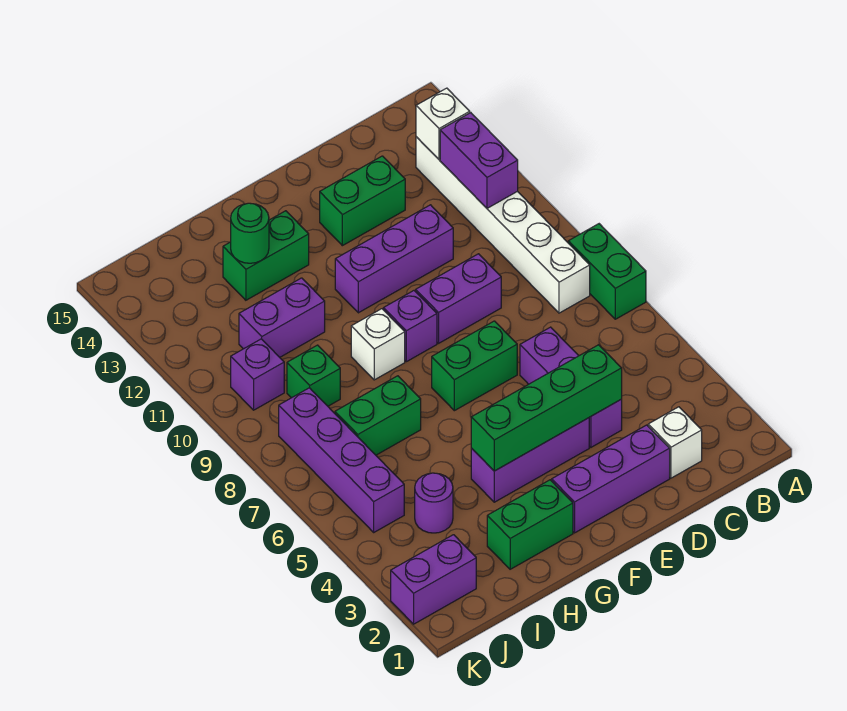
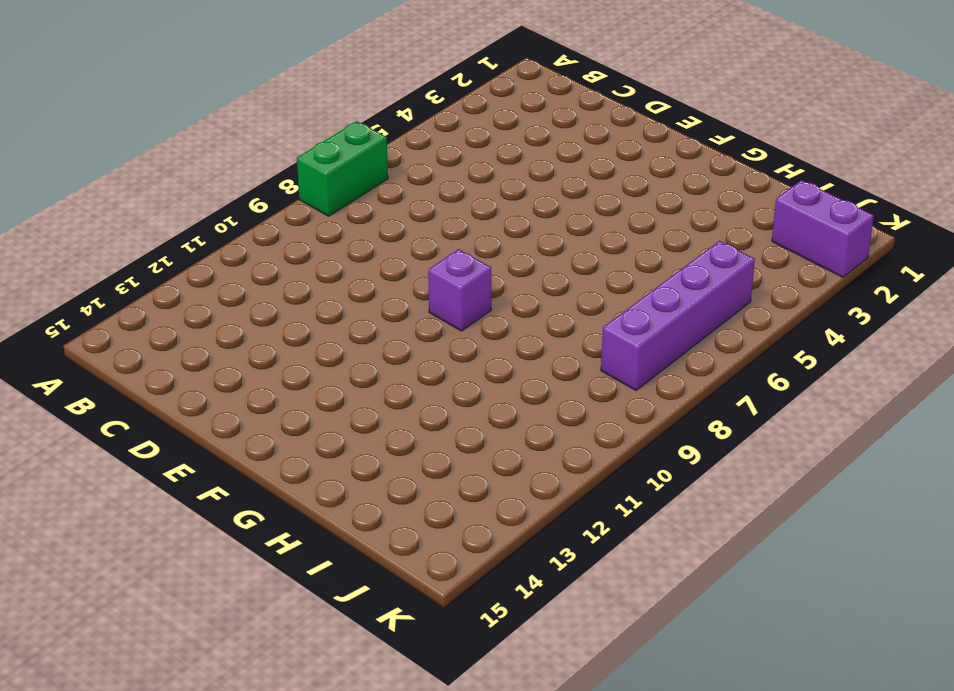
none -> white brick B8:B13 level 1
none -> white brick C2 level 1
none -> purple brick D2:F2 level 1

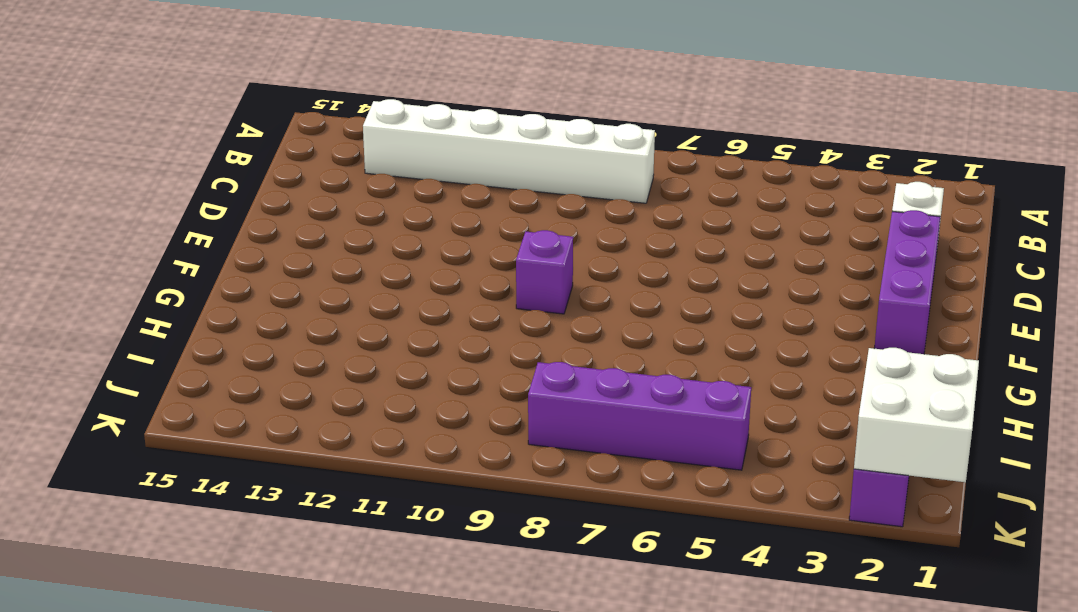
white brick J1:K2 level 2 -> none
none -> green brick A7:A8 level 1
none -> purple brick D4:D6 level 1
none -> purple brick D9:E9 level 1

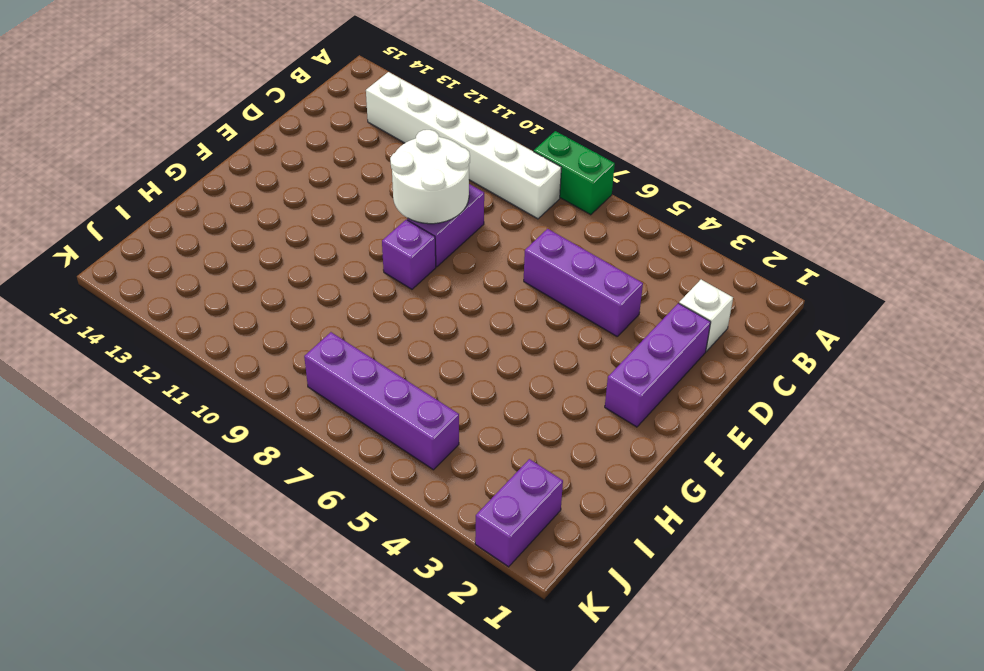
white round brick D9:E10 level 2 -> none
none -> purple brick D11:F11 level 1
none -> green brick D13:E13 level 1
none -> purple brick E4:G4 level 1

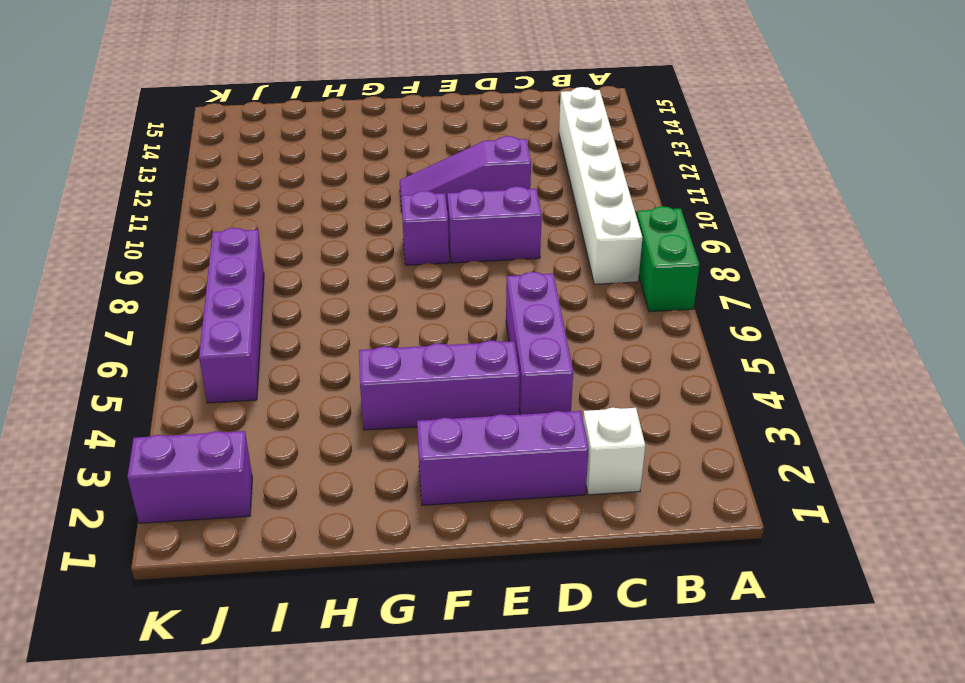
purple slope D11:F11 level 1 top D -> purple brick D11:F11 level 1
none -> green brick D13:E13 level 1
none -> green brick E7:F7 level 1
none -> green brick G2:H2 level 1

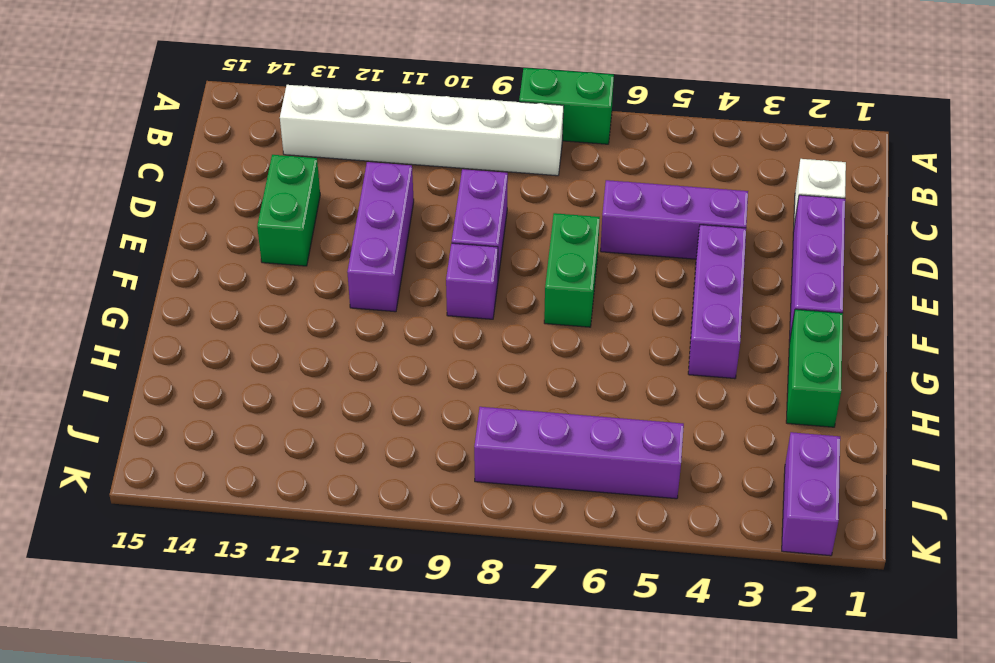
none -> white brick G9 level 1
none -> green brick G13:H13 level 1
none -> green brick H7:I7 level 1

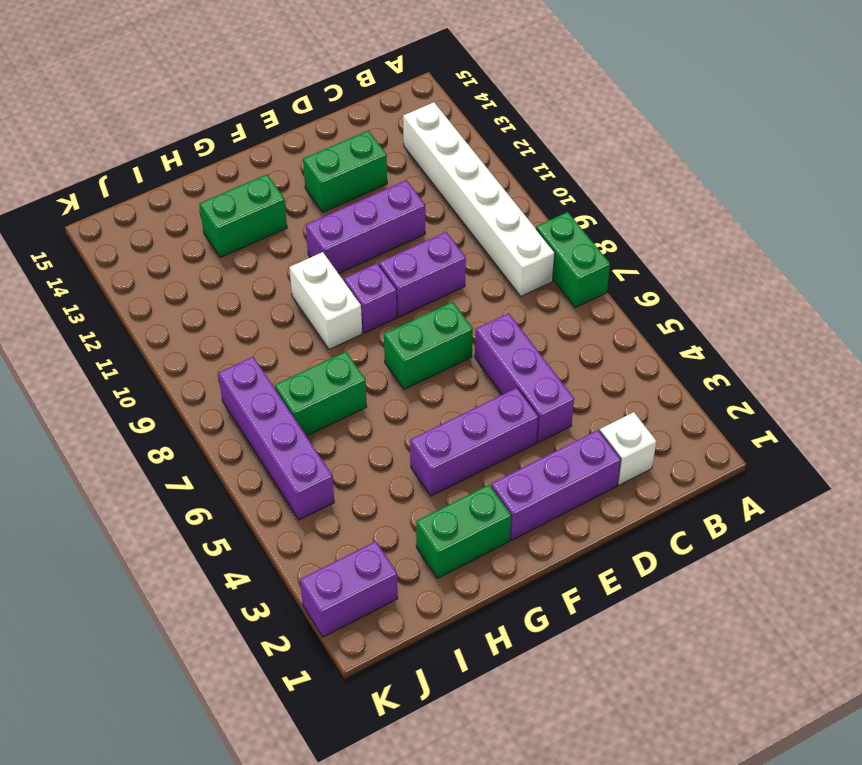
white brick G9:G10 level 1 -> white brick G9 level 1
none -> purple brick H11:I11 level 1
none -> purple round brick I4 level 1
none -> green brick I9 level 1

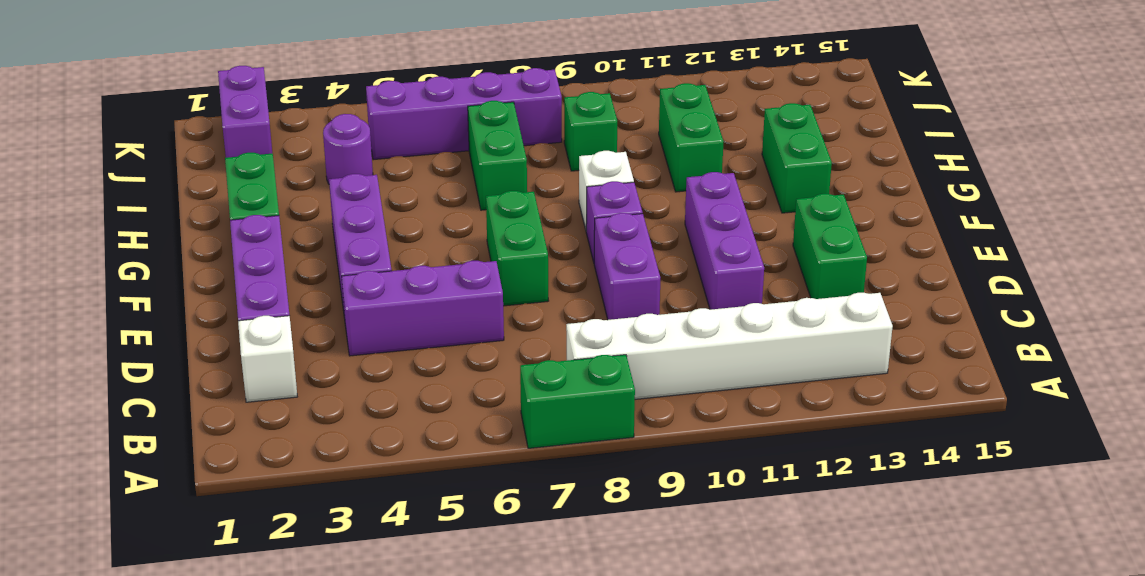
green brick H11:I11 level 1 -> purple brick H11:I11 level 1
none -> purple brick J10 level 1
none -> purple brick B11:B12 level 2
none -> white brick B13 level 2

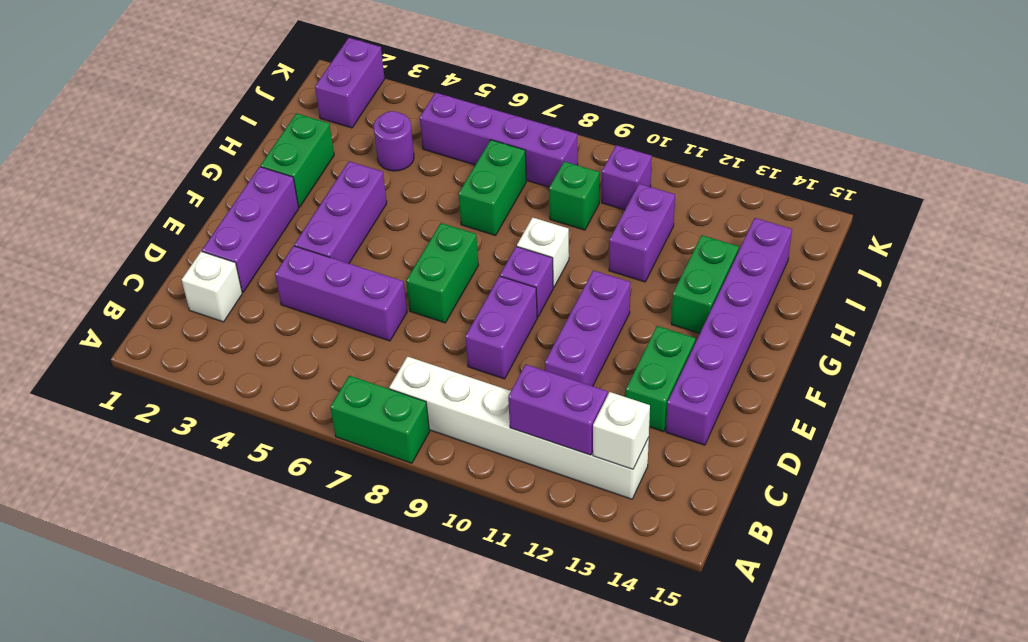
purple brick D14:I14 level 1 -> none
none -> green brick D4:G4 level 2
none -> green round brick H13 level 2

